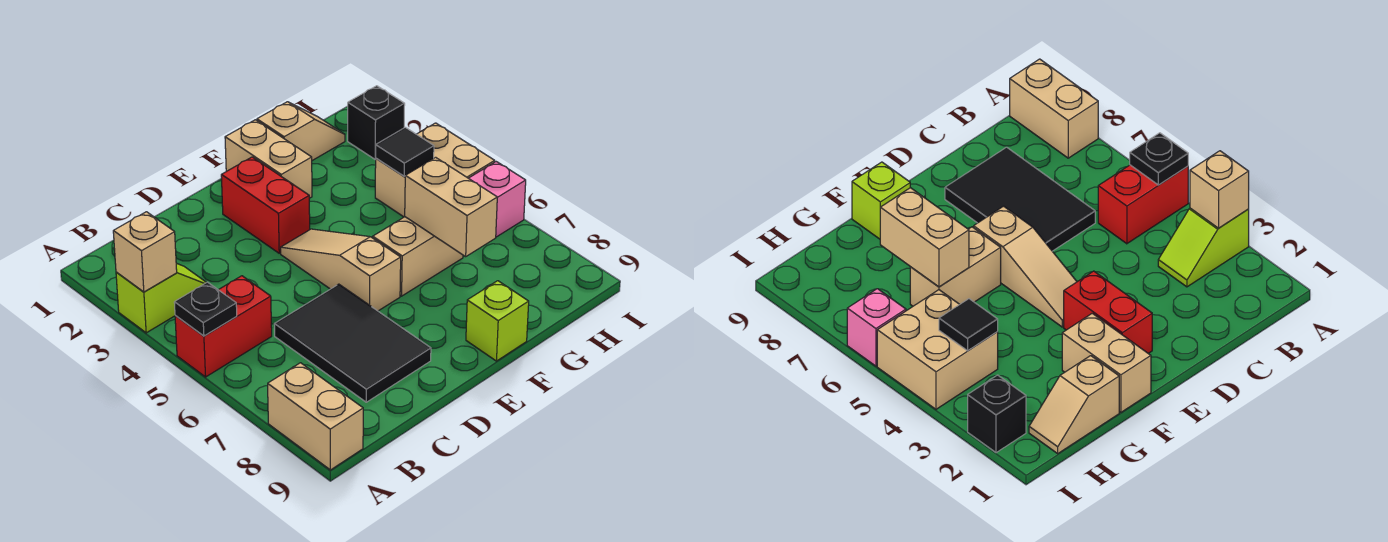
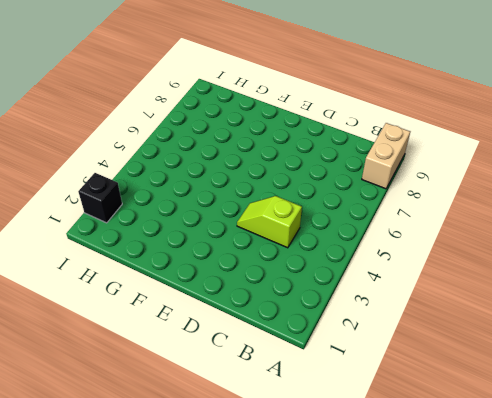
lime slope C4:D4 level 1 top C -> lime slope A3:B3 level 1 top A
none -> red brick A5:B5 level 1
none -> black tile C6:D8 level 1
none -> red brick E2:E3 level 1

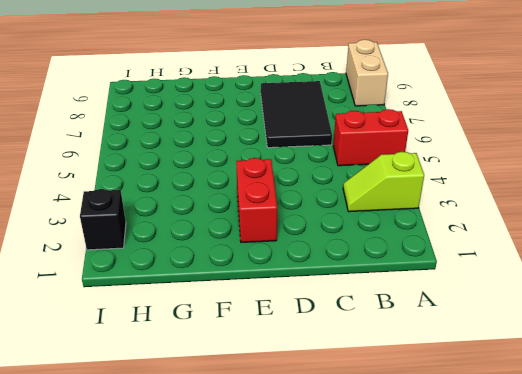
none -> tan slope E4:E6 level 1 top 6
none -> tan brick F1:F2 level 1
none -> tan brick F6:G6 level 1

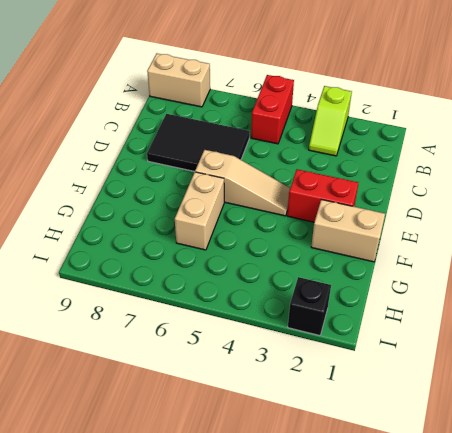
none -> lime brick F9 level 1
none -> tan slope G1:H1 level 1 top G
none -> tan brick H4:I5 level 1

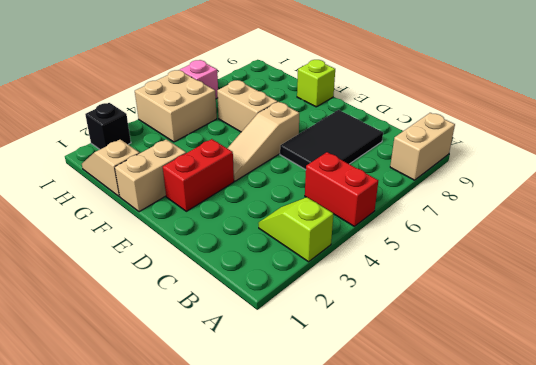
none -> tan brick A3 level 2
none -> black plate A5 level 2
none -> tan brick G6:G7 level 2

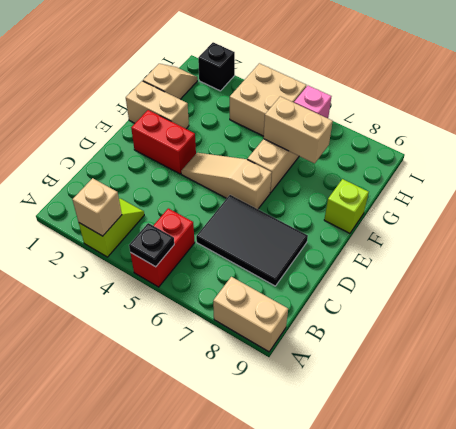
none -> black tile H4 level 2

